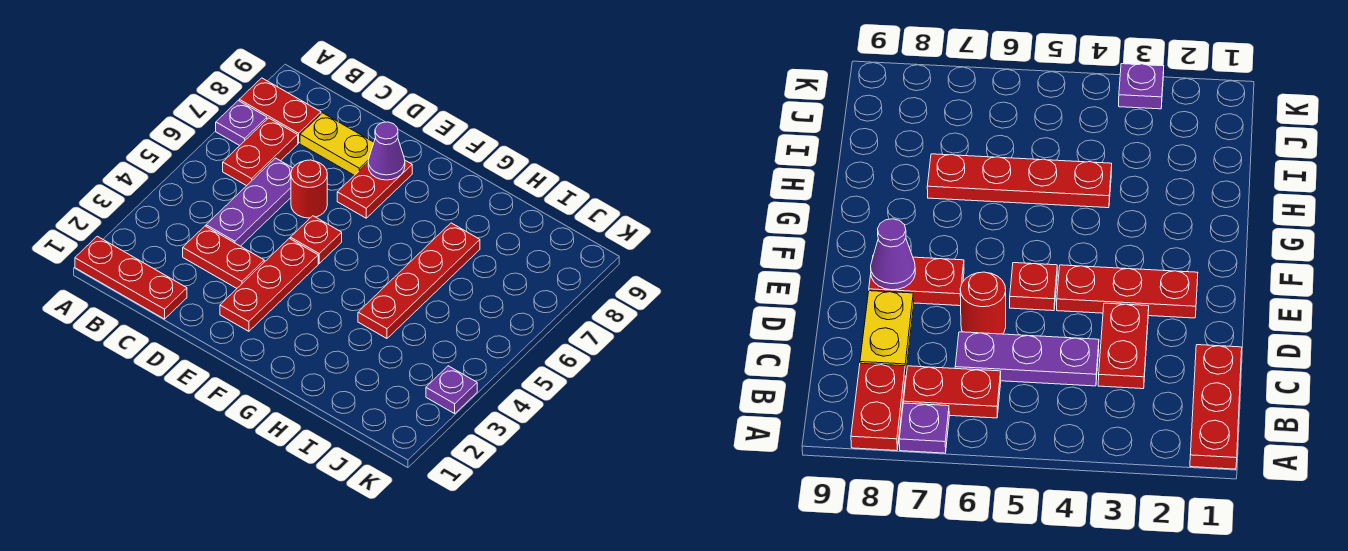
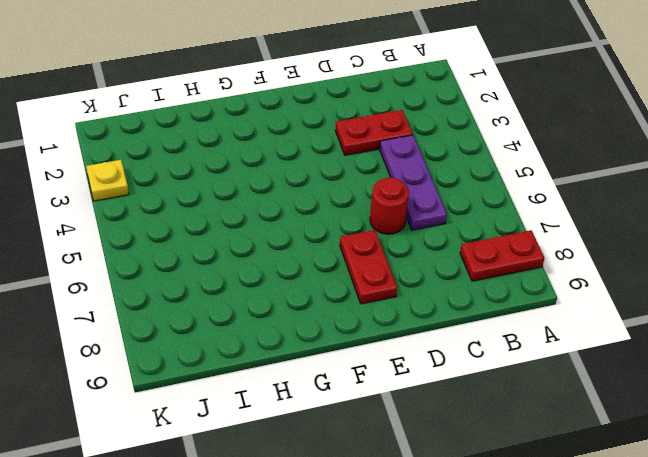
yellow plate K3 level 1 -> purple plate K3 level 1
none -> red plate A1:C1 level 1
none -> purple plate A7 level 1
none -> red plate B6:B7 level 1

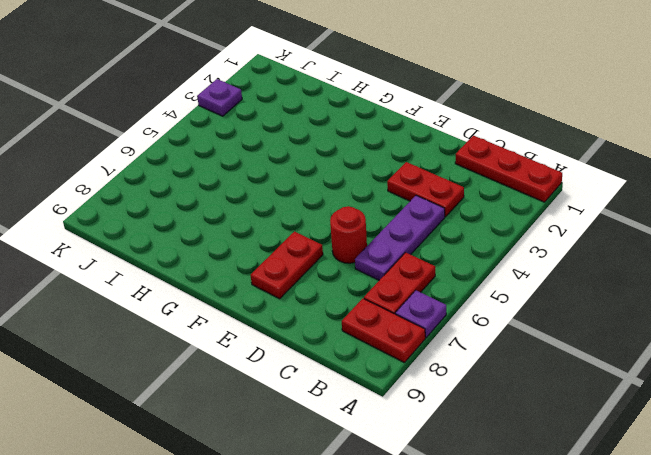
none -> yellow plate C8:D8 level 1
none -> red plate E2:E4 level 1
none -> red plate E5 level 1

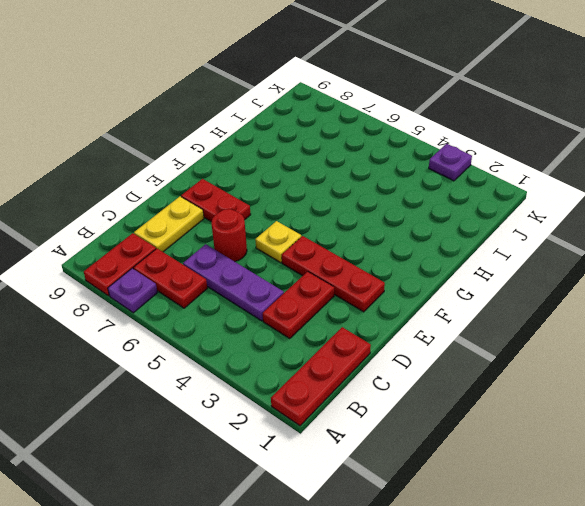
yellow plate E5 level 1 -> red plate E5 level 1
none -> red plate H4:H7 level 1
none -> purple cone E8 level 2

